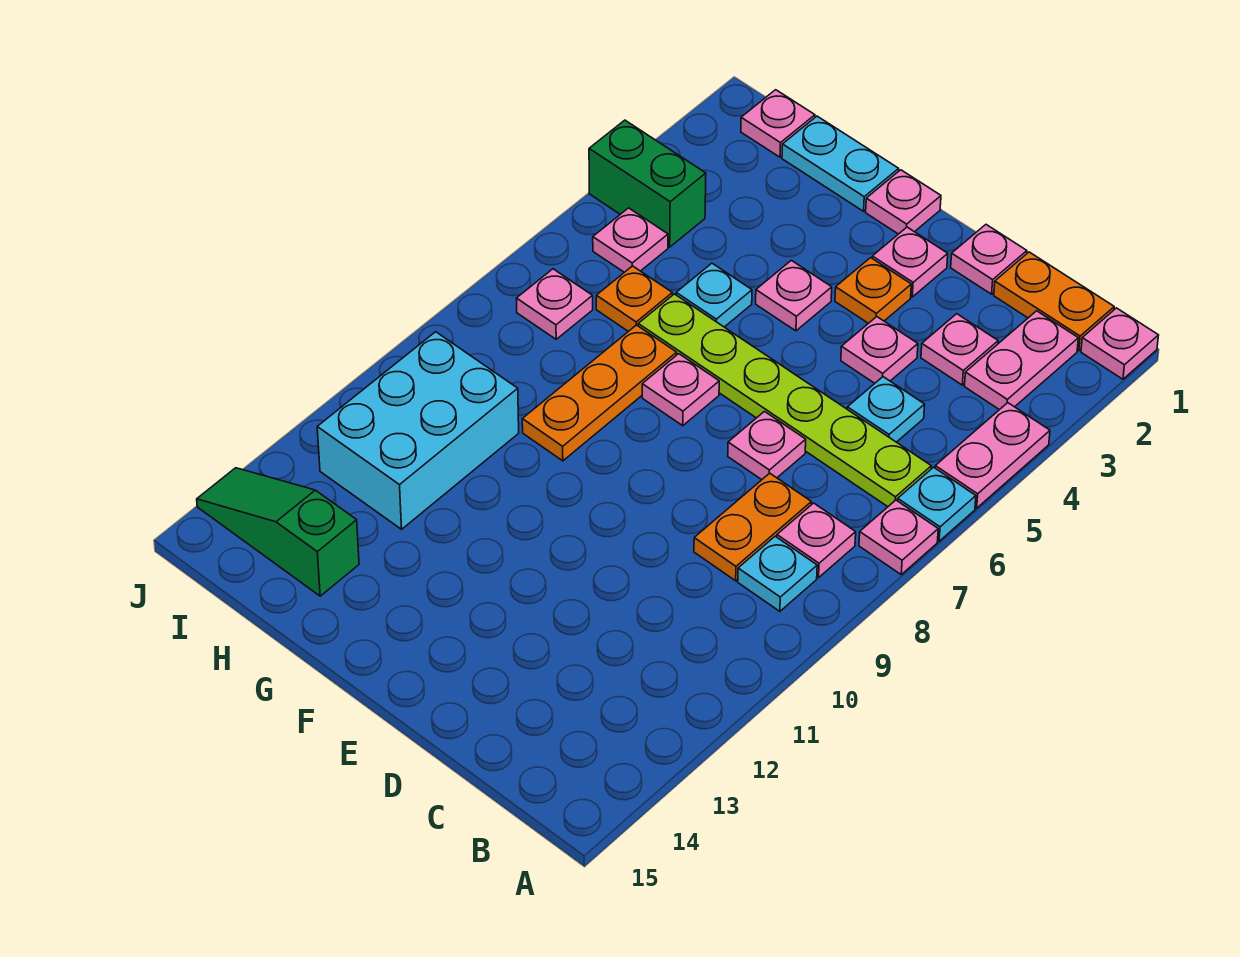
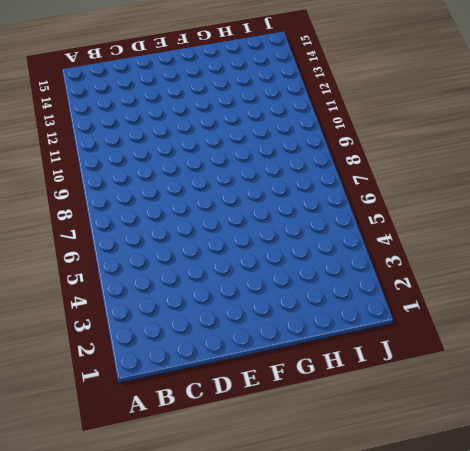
none -> pink plate A1 level 1
none -> pink plate A4:A5 level 1
none -> cyan plate A6 level 1
none -> pink plate A7 level 1

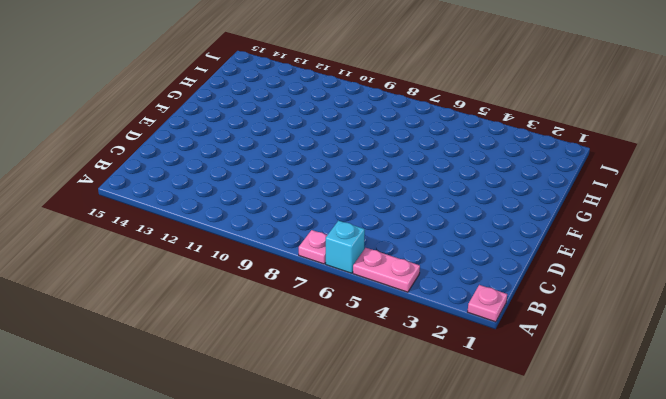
cyan brick A6 level 1 -> cyan plate A6 level 1
none -> orange plate B1:C1 level 1
none -> pink plate B2:B3 level 1
none -> lime plate B6:G6 level 1
none -> pink plate B8 level 1

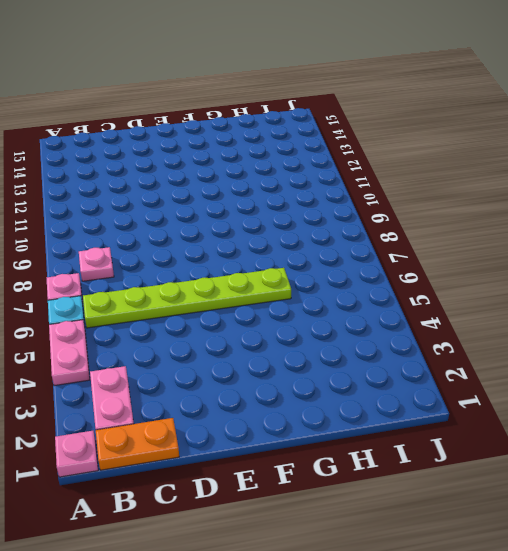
none -> cyan plate B9 level 1
none -> pink plate C3 level 1
none -> cyan plate C5 level 1
none -> orange plate C8:C9 level 1

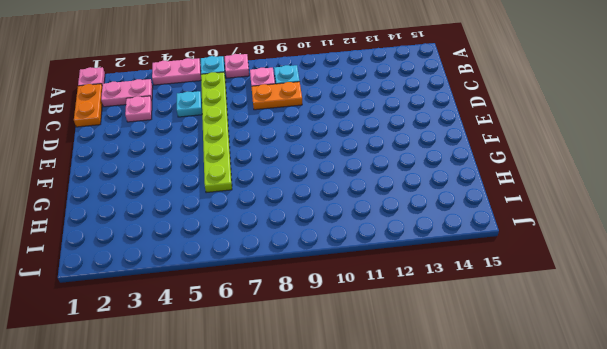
none -> pink plate D1 level 1
none -> pink plate D4 level 1
none -> pink plate D7 level 1
none -> pink plate E2 level 1

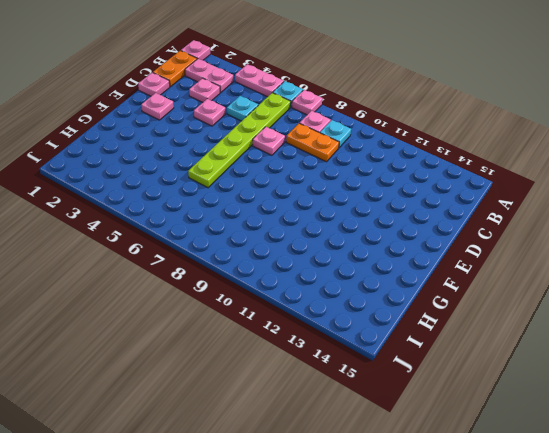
none -> orange plate E3 level 1
none -> pink plate F1 level 1
none -> pink plate F4 level 1
none -> pink plate F7 level 1

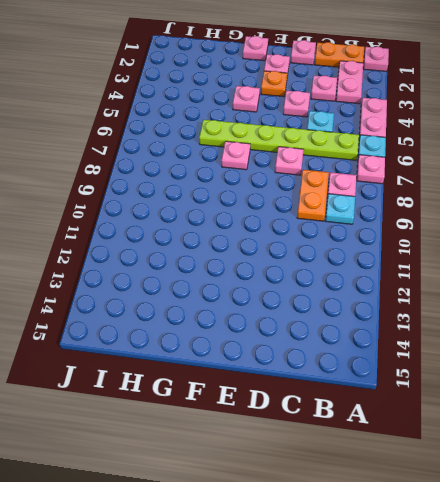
none -> cyan plate G1:H1 level 1
none -> cyan plate G5 level 1
none -> orange plate G7:G9 level 1
none -> orange plate H6 level 1

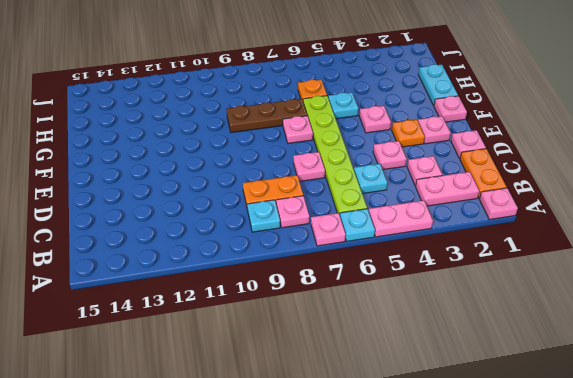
brown plate G7:G9 level 1 -> orange plate G7:G9 level 1
none -> cyan brick H10:I12 level 1
none -> green slope H14:J14 level 1 top H
none -> pink plate I1 level 1
none -> green brick I4:J4 level 1

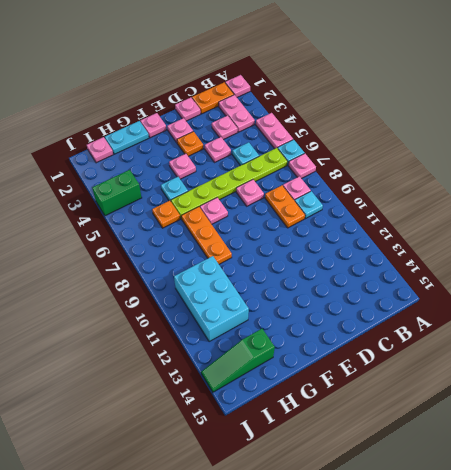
none -> pink plate I5 level 1
none -> pink plate I7 level 1

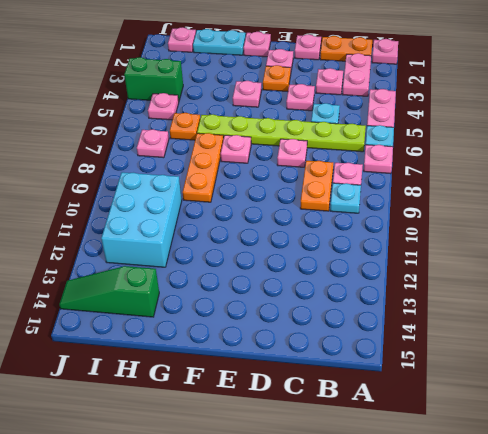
none -> cyan plate G5 level 1

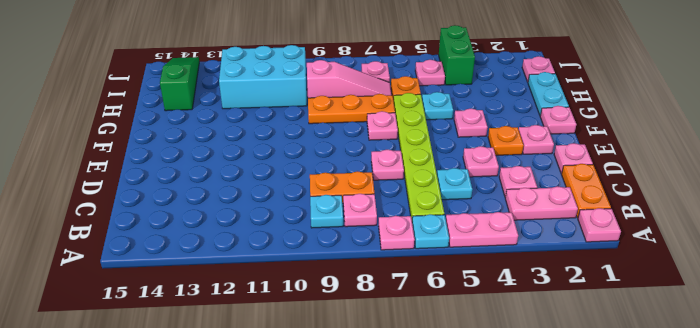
pink slope H7:H9 level 1 top 9 -> none

